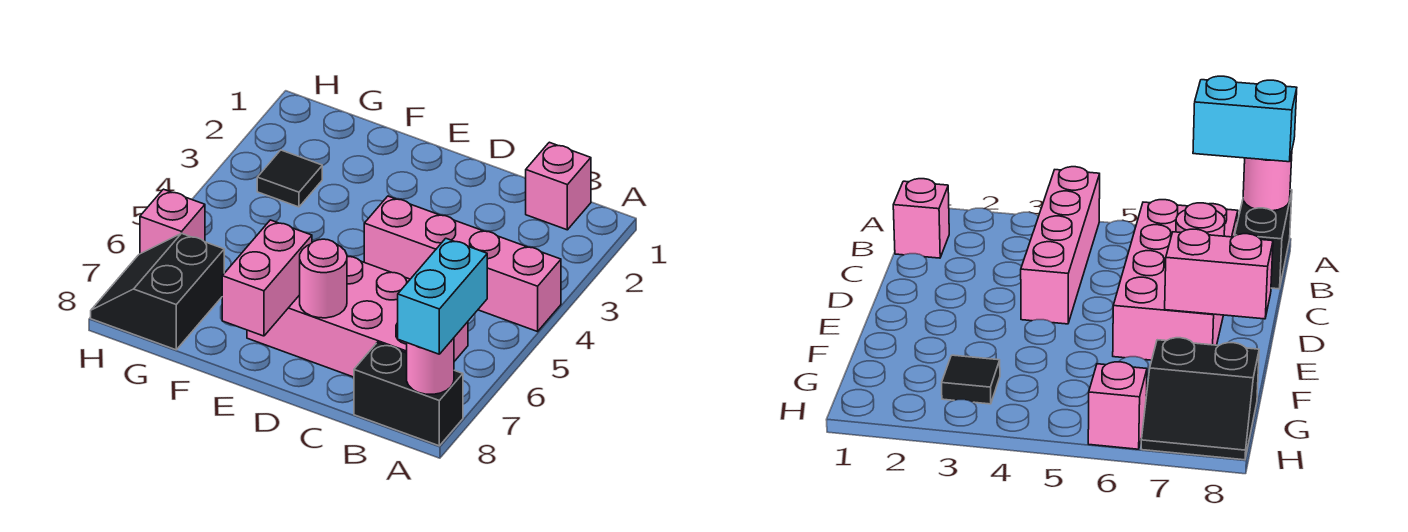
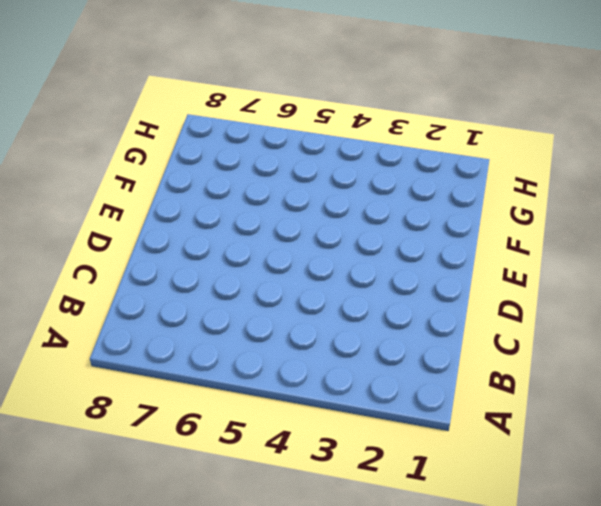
none -> pink brick A4:D4 level 1
none -> black brick A8:B8 level 1

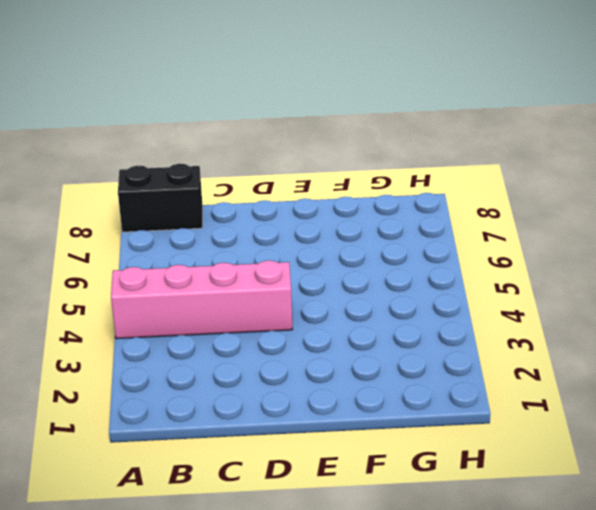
none -> pink brick B1 level 1
none -> pink brick B6:E7 level 1

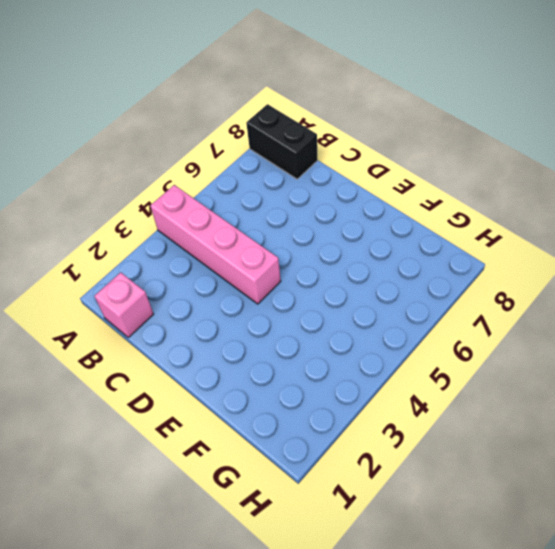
none -> pink brick B6:E7 level 1
none -> black tile G3 level 1

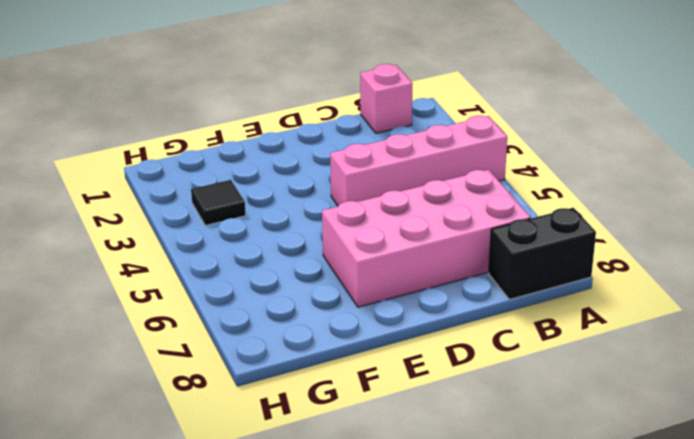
none -> black slope G7:H8 level 1 top G
none -> pink brick H6 level 1

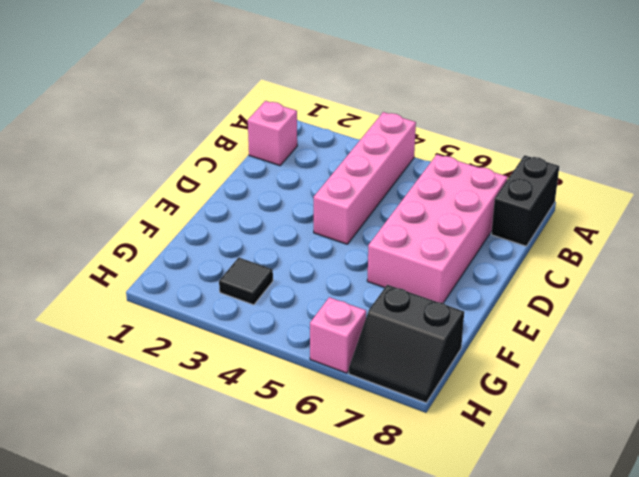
none -> pink round brick A8 level 2
none -> pink round brick D7 level 2

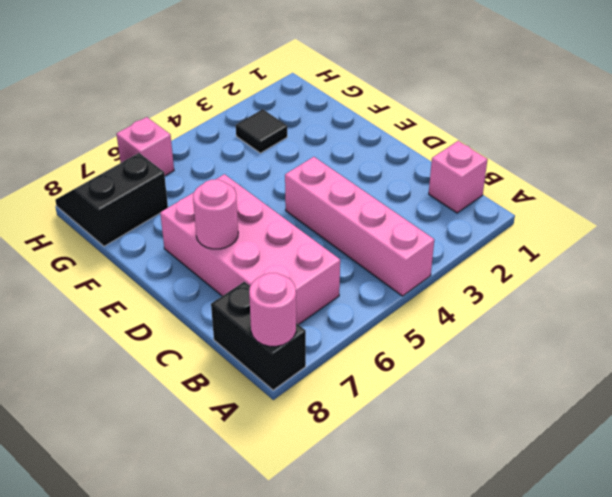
none -> pink brick E7:E8 level 2
none -> cyan brick A7:A8 level 3

